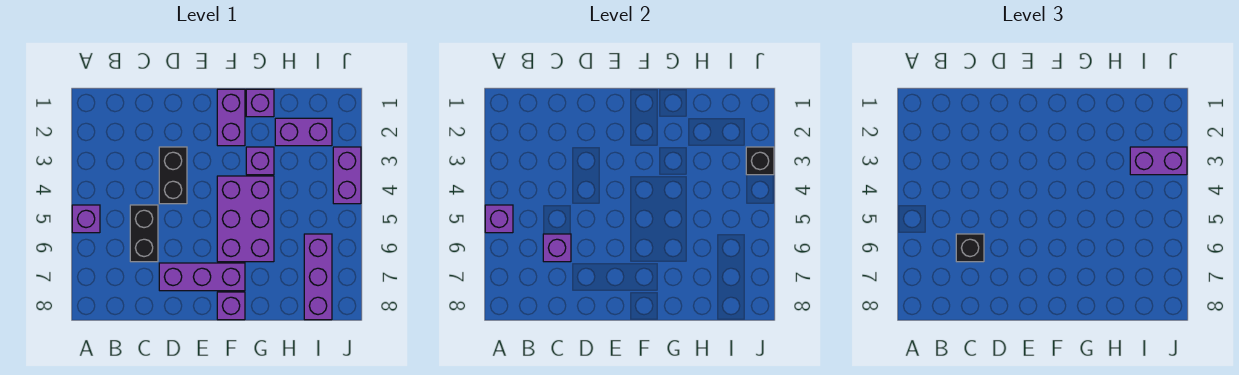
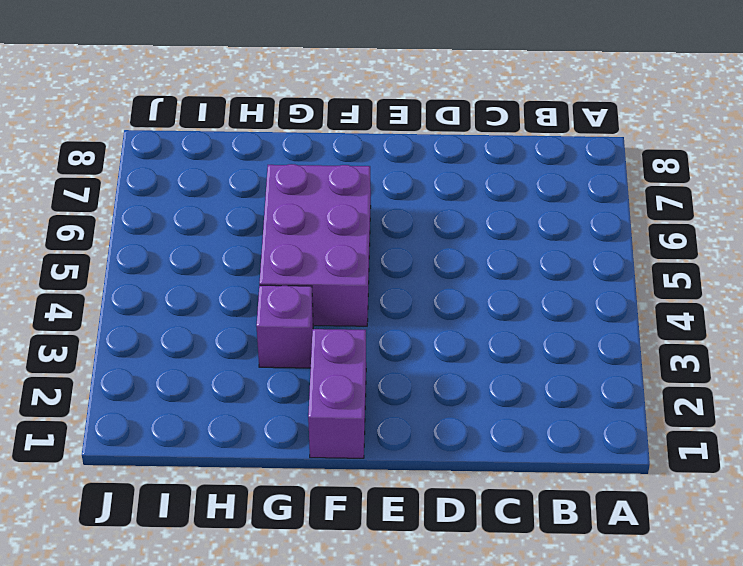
none -> purple brick A5 level 1
none -> black brick C5:C6 level 1
none -> black brick D3:D4 level 1

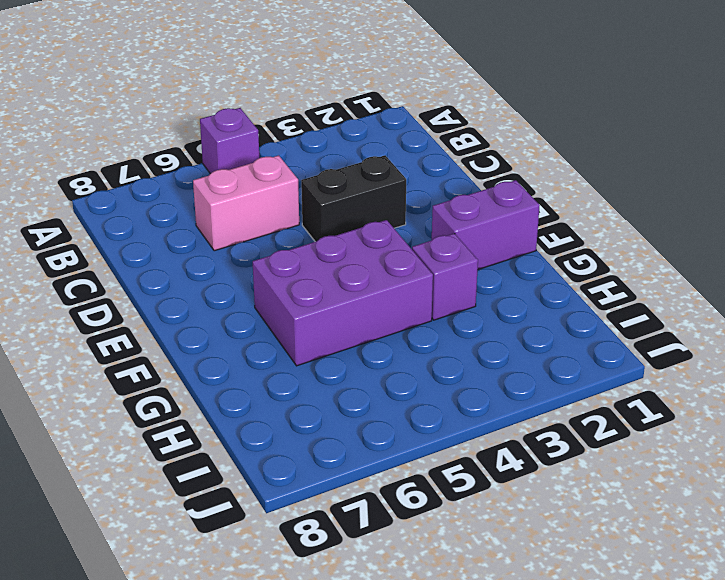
pink brick C5:C6 level 1 -> black brick C5:C6 level 1
none -> purple brick D7:F7 level 1
none -> purple brick F8 level 1
none -> purple brick G1 level 1

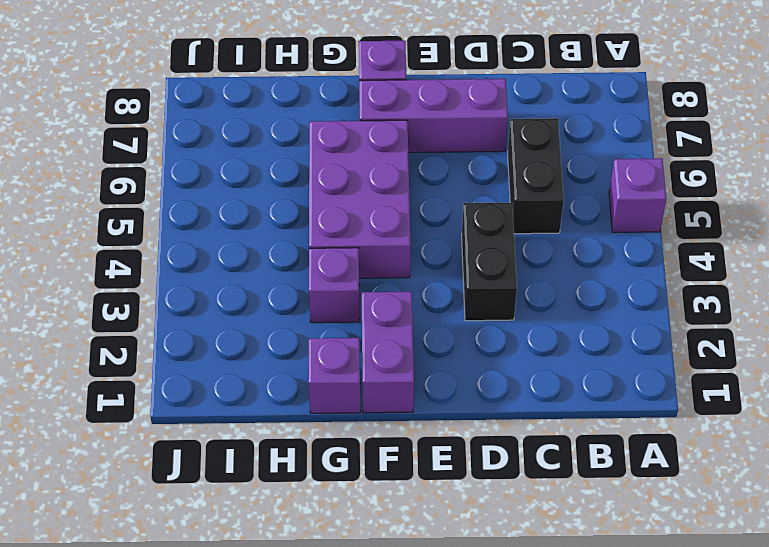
none -> purple brick H2:I2 level 1
none -> purple brick I6:I8 level 1
none -> purple brick J3:J4 level 1

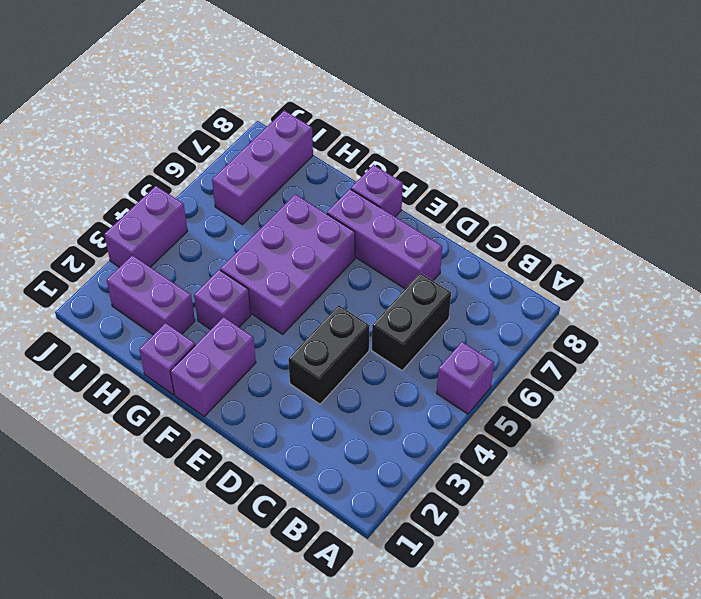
none -> purple brick A5 level 2
none -> purple brick C6 level 2
none -> black brick J3 level 2

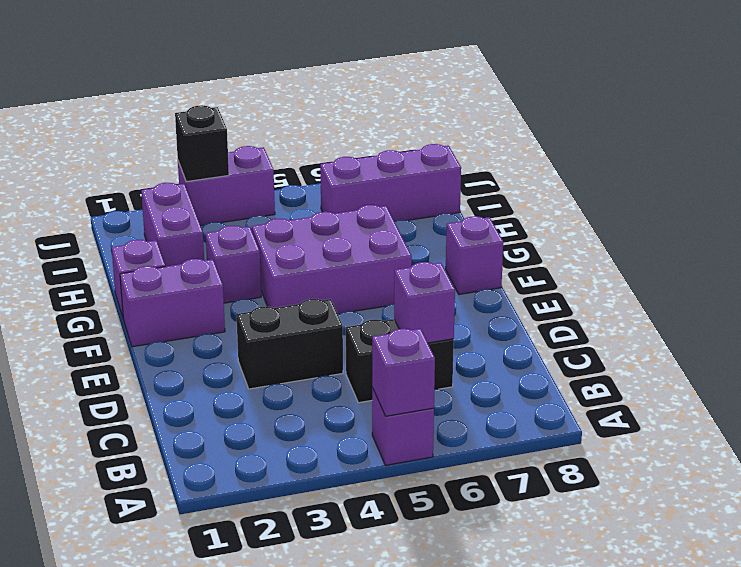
none -> purple brick D7:F7 level 1
none -> black brick C6 level 3
none -> purple brick I3:J3 level 3

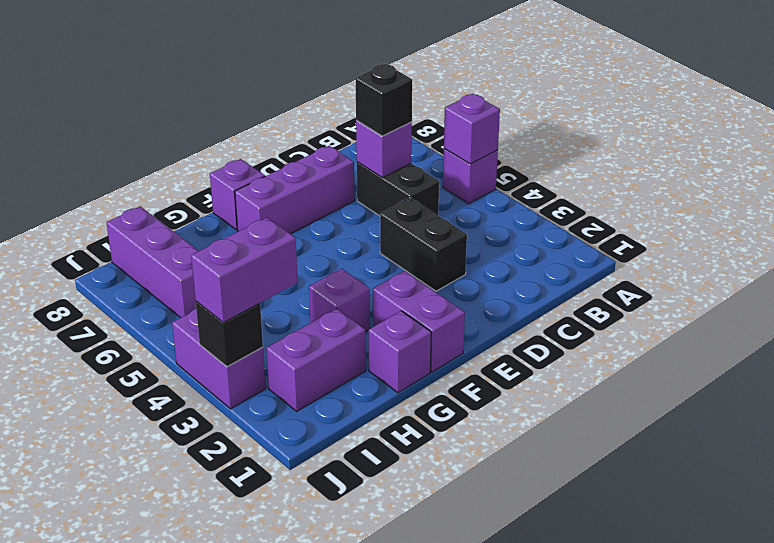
none -> purple brick F4:G6 level 1

